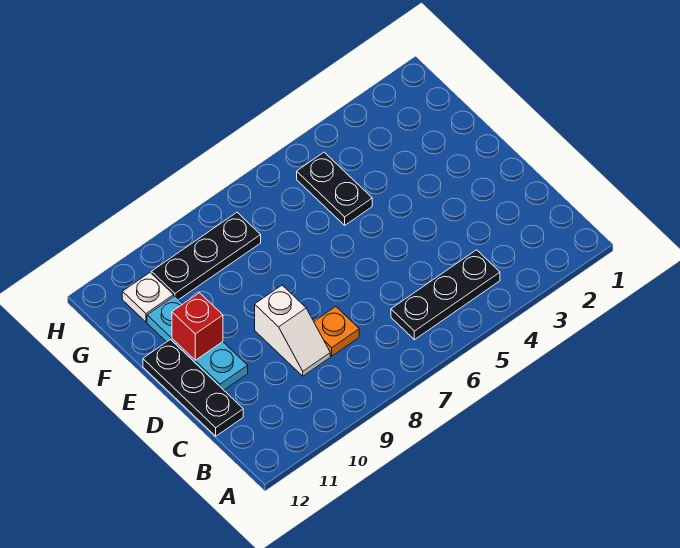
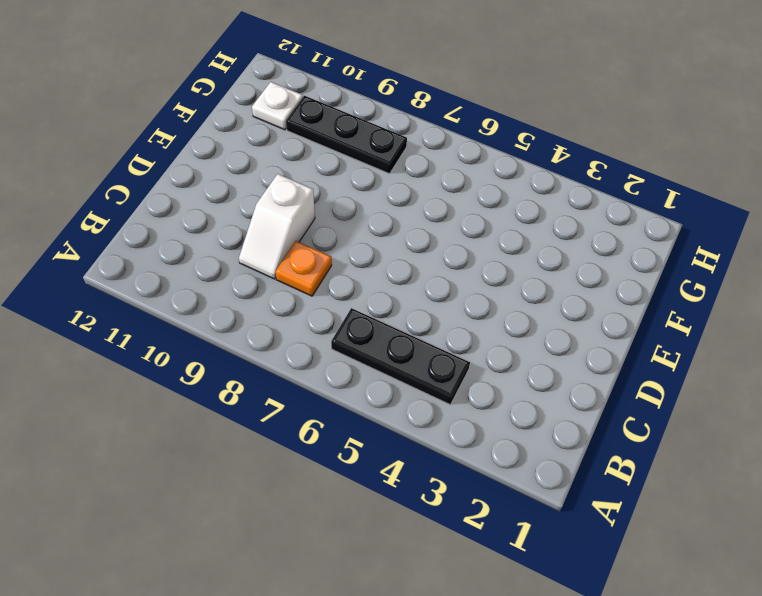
none -> black plate C12:E12 level 1
none -> cyan plate D11:F11 level 1

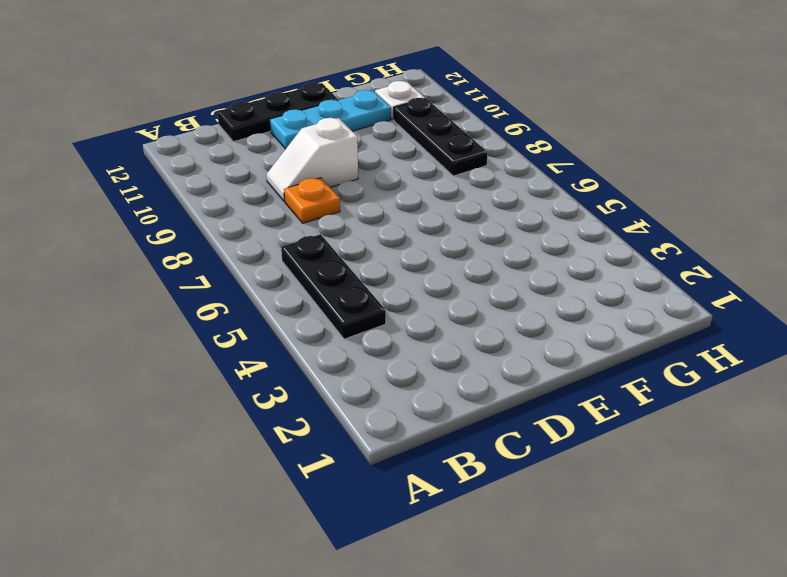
none -> black plate F5:G5 level 1
none -> red brick E11 level 2

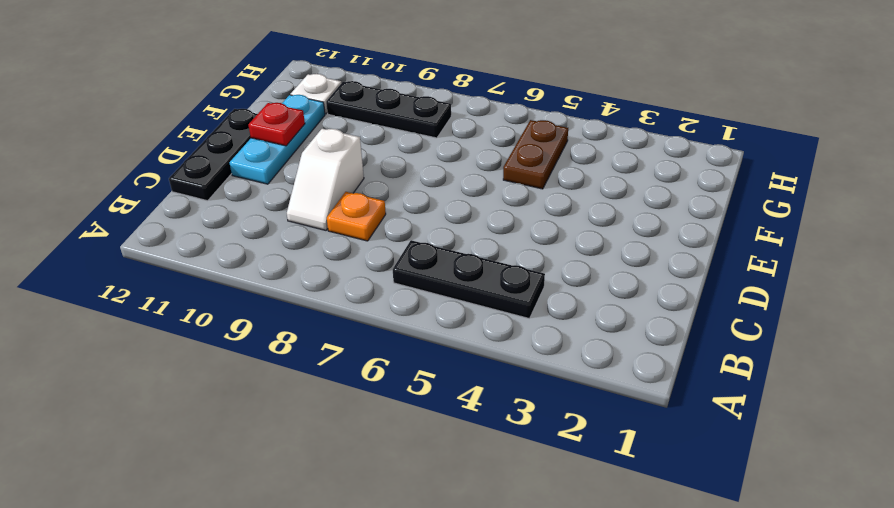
red plate E11 level 2 -> red brick E11 level 2
brown plate F5:G5 level 1 -> black plate F5:G5 level 1

